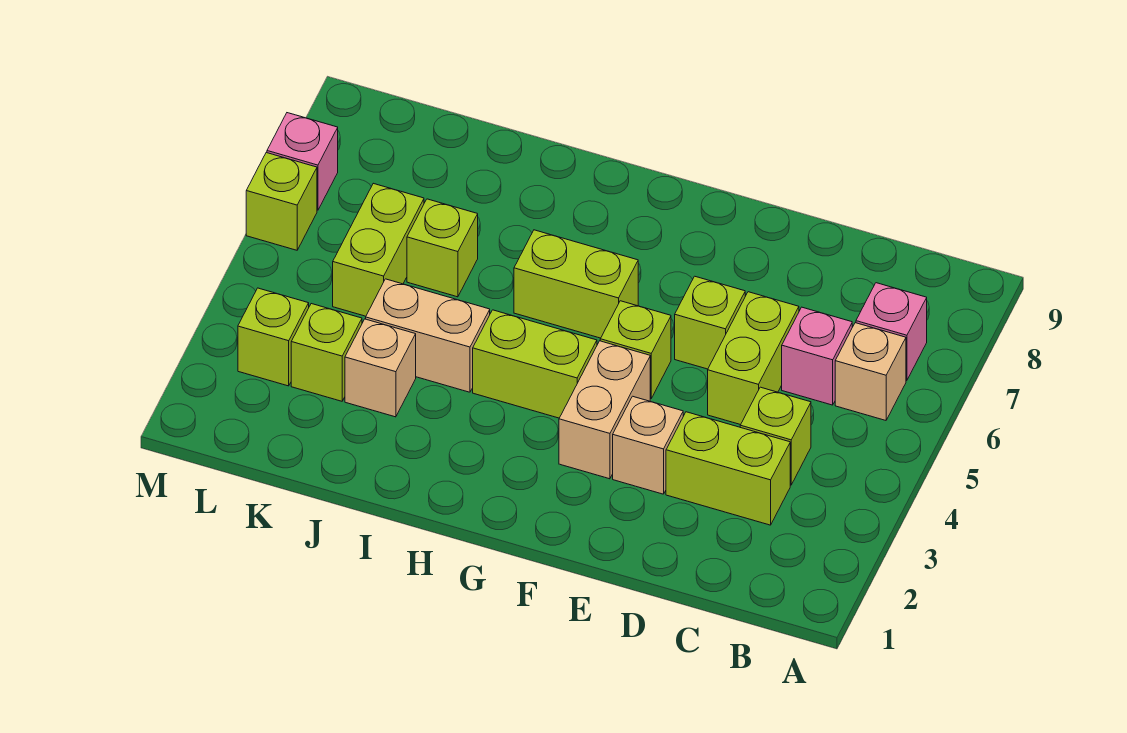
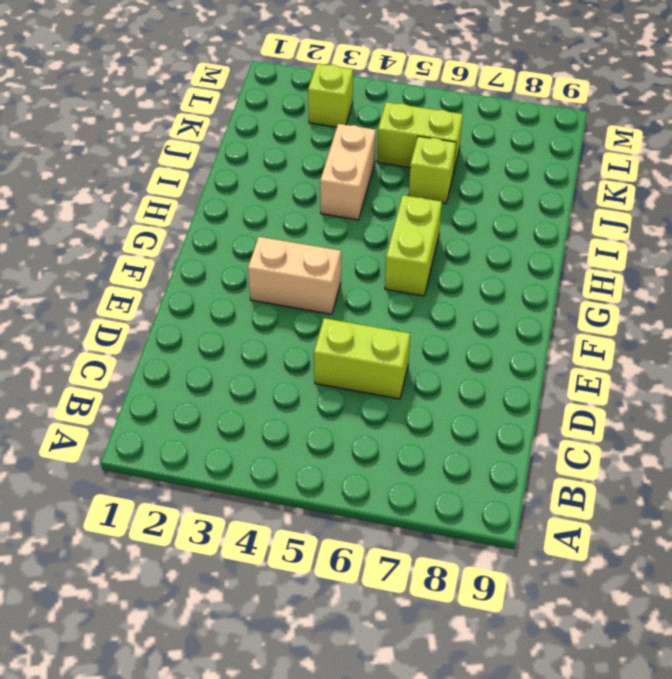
none -> tan brick B6 level 1
none -> pink brick B7 level 1
none -> lime brick C3:D3 level 1

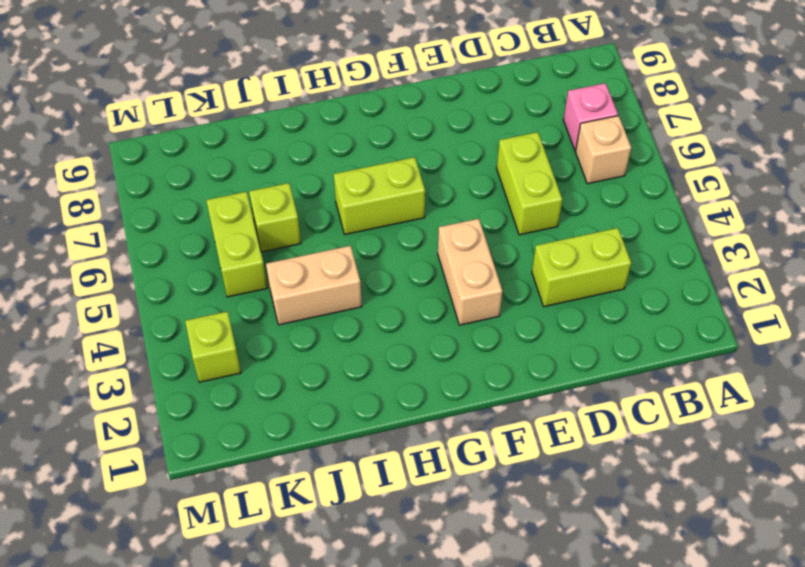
none -> lime brick C4 level 1
none -> pink brick C6 level 1
none -> tan brick E3 level 1

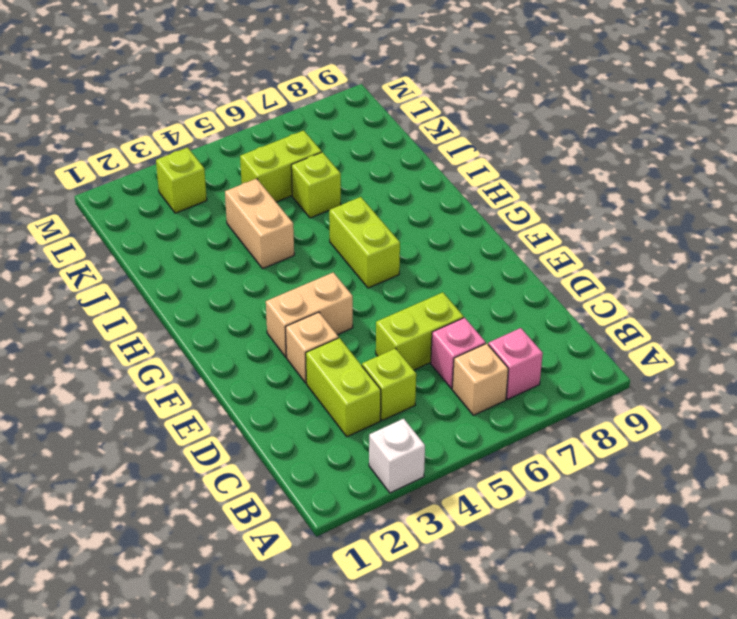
white brick A3 level 1 -> none
none -> lime brick E6 level 1
none -> lime brick F5 level 1
none -> lime brick G4:H4 level 1

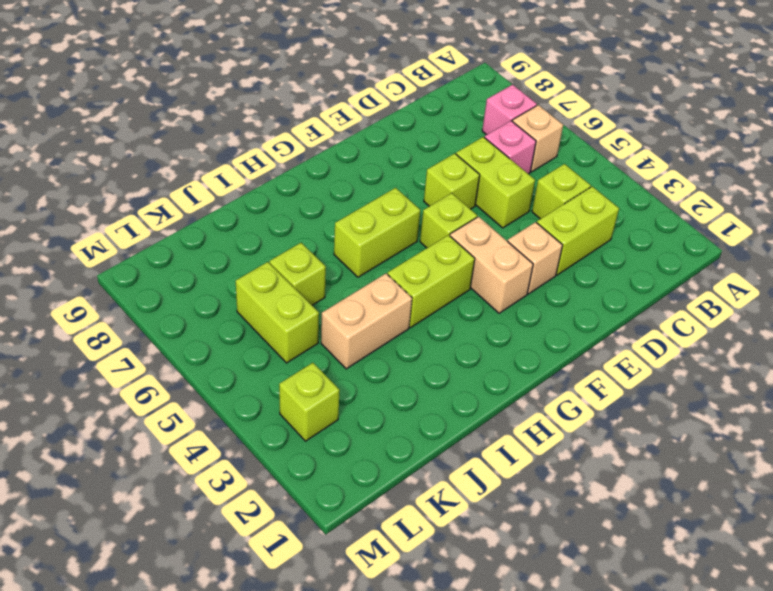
none -> tan brick J3 level 1
none -> lime brick K3 level 1
none -> lime brick M6 level 1

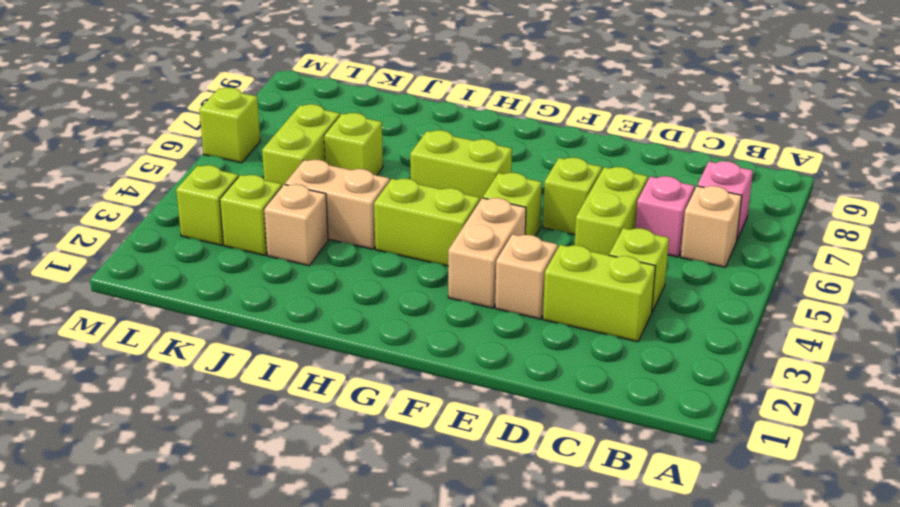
none -> pink brick M7 level 1

